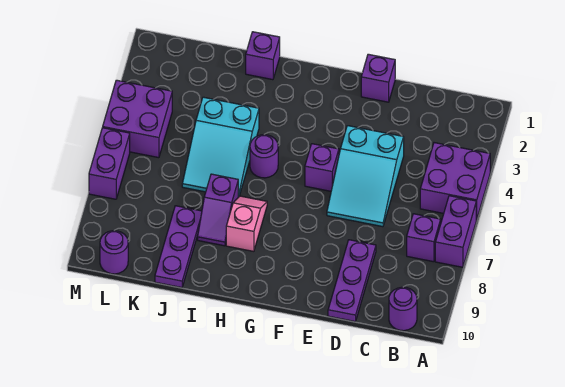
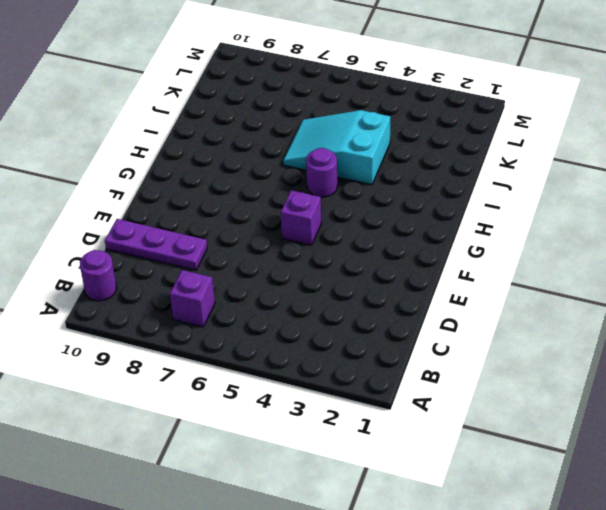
none -> purple brick A4:B5 level 1
none -> purple brick A6:A7 level 1
none -> cyan slope D4:E6 level 1 top 4

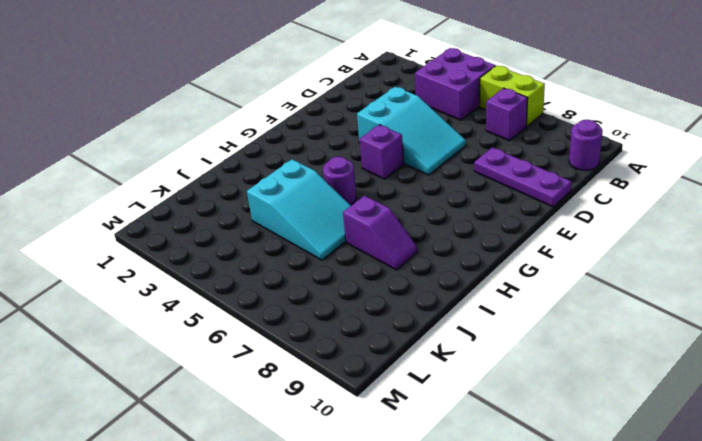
lime brick A6:A7 level 1 -> purple brick A6:A7 level 1
none -> purple brick E1 level 1
none -> pink slope H7:H8 level 1 top 8
none -> purple brick I1 level 1

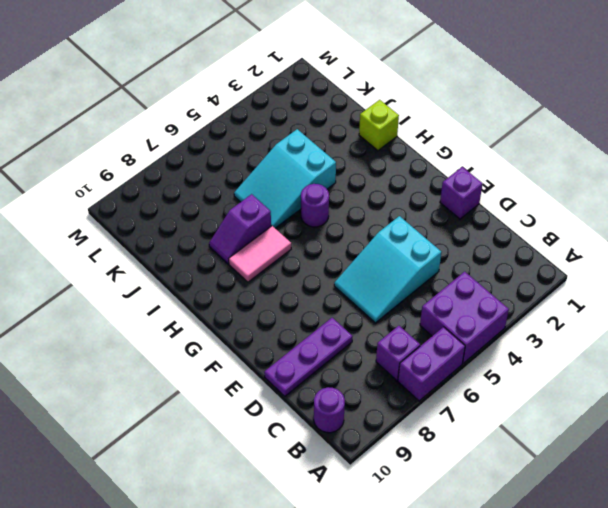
pink tile H7:H8 level 1 -> pink slope H7:H8 level 1 top 8
lime brick I1 level 1 -> purple brick I1 level 1
none -> purple brick F5 level 1
none -> purple plate J8:J10 level 1
none -> purple brick L4:M5 level 1

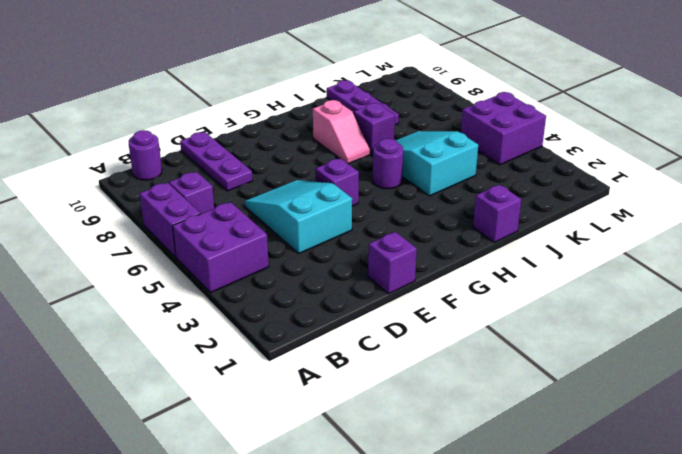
none -> purple round brick L10 level 1
none -> purple brick M6:M7 level 1

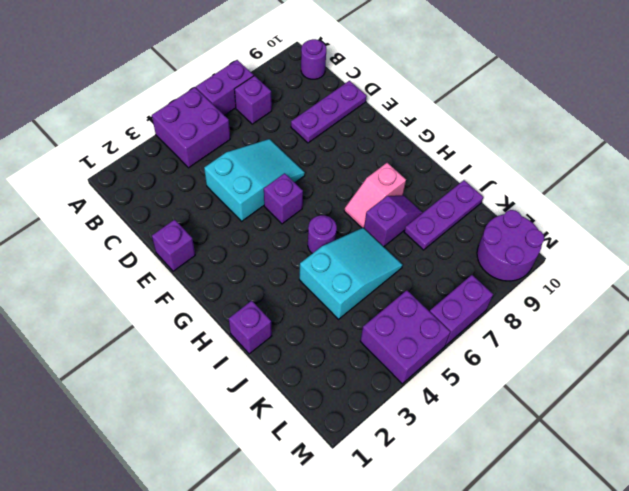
purple round brick L9:M10 level 1 -> purple round brick L10 level 1

